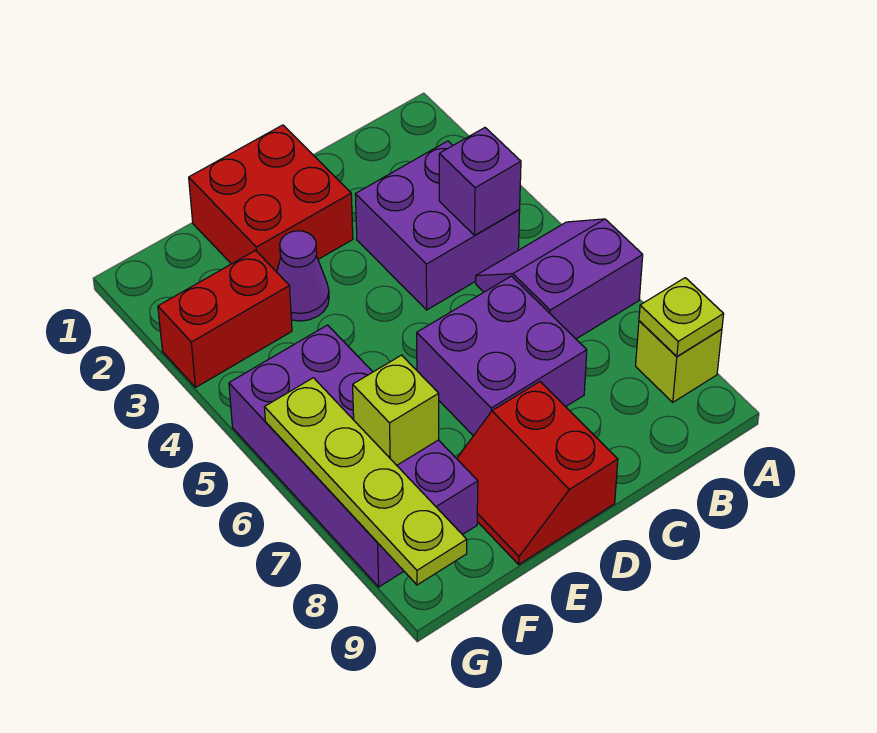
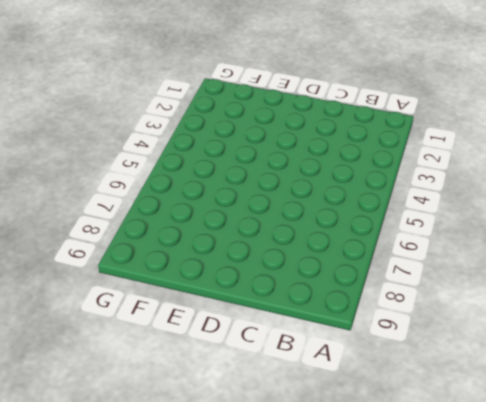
none -> purple slope A5:B6 level 1 top 6
none -> lime brick A8 level 1
none -> purple brick B3:C4 level 1

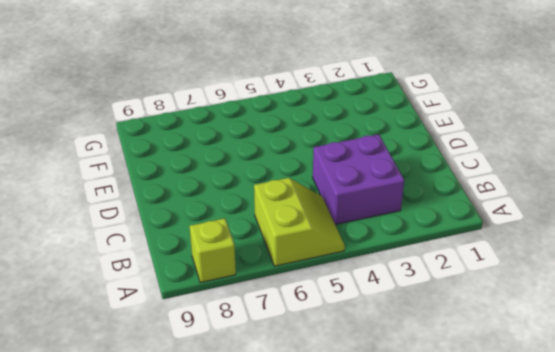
lime slope A5:B6 level 1 top 6 -> purple slope A5:B6 level 1 top 6
none -> purple brick C6:D7 level 1
none -> red brick D1:E2 level 1
none -> red slope D8:E9 level 1 top D

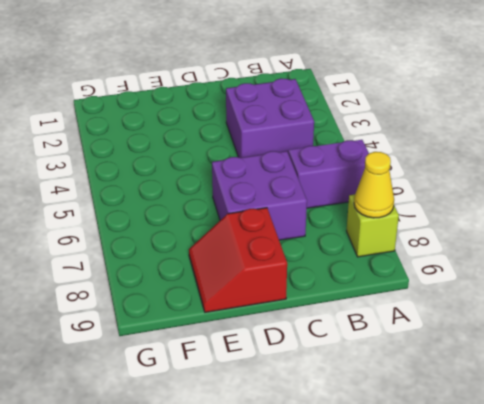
yellow cone A8 level 2 -> lime plate A8 level 2
none -> red brick D1:E2 level 1
none -> purple cone E3 level 1
none -> red brick F3:G3 level 1

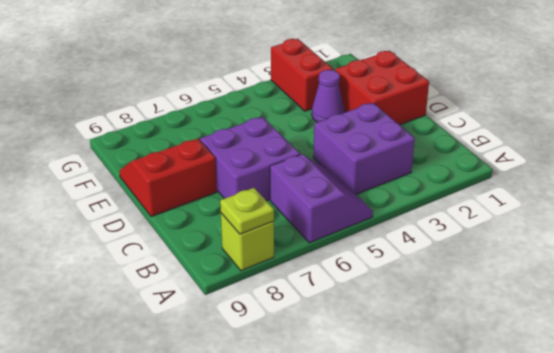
none -> purple brick F5:G8 level 1
none -> purple brick B4 level 2
none -> lime brick F7 level 2

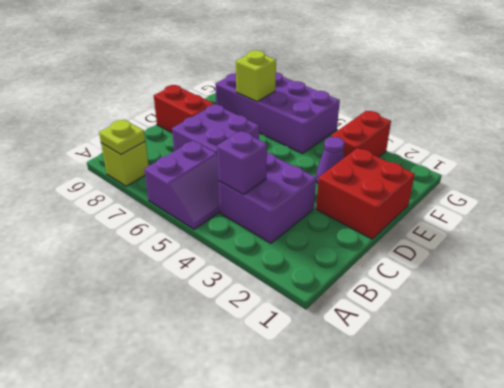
none -> lime plate G6:G9 level 2

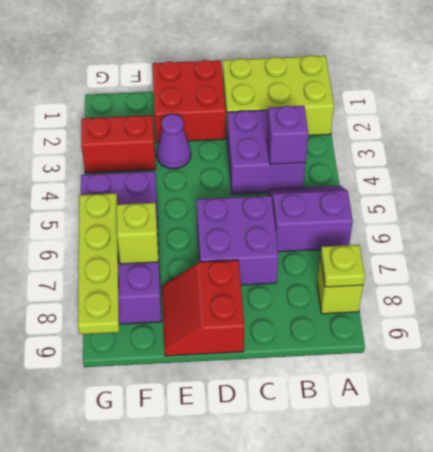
lime brick A1:C2 level 1 -> none

